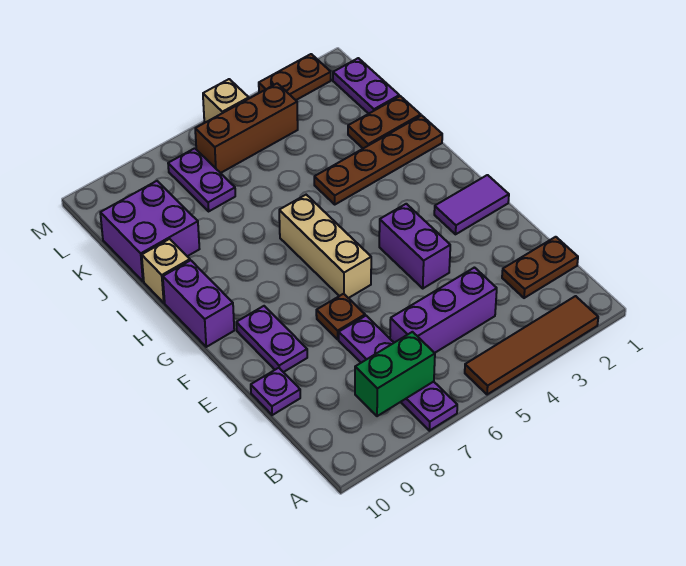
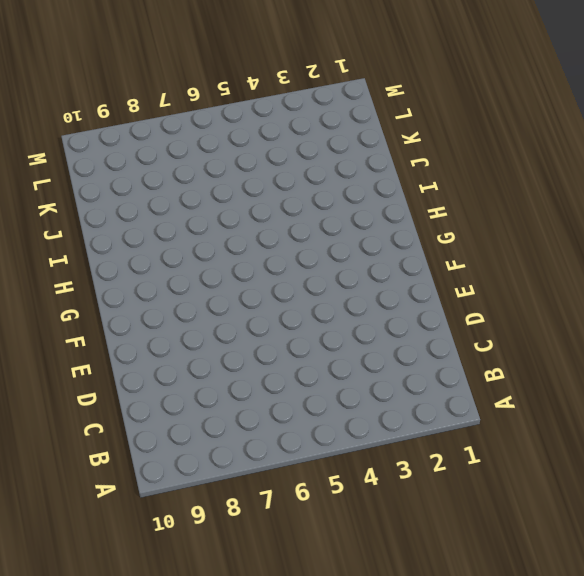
none -> brown tile A2:A5 level 1
none -> purple plate A7:D7 level 1
none -> brown plate C1:C2 level 1

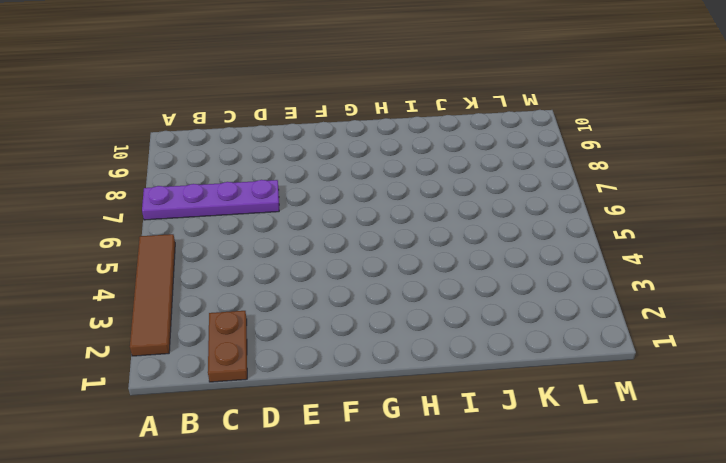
none -> purple brick C4:C6 level 1
none -> purple plate D10 level 1
none -> purple brick E4:F4 level 1

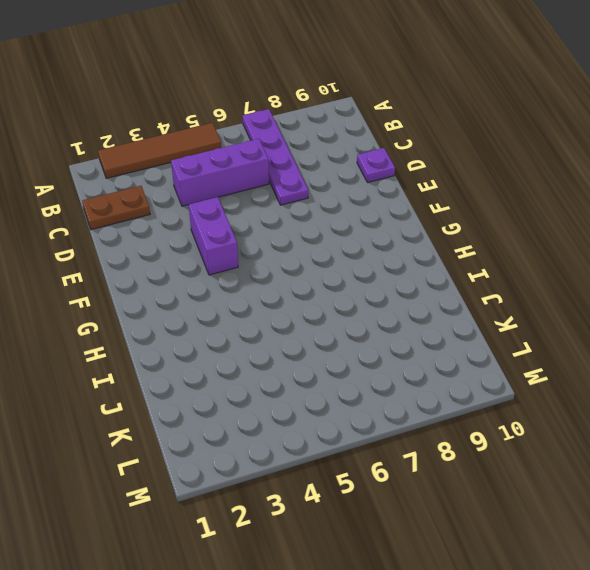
none -> brown plate E7 level 1
none -> purple plate E9:F9 level 1
none -> purple tile F1:F2 level 1

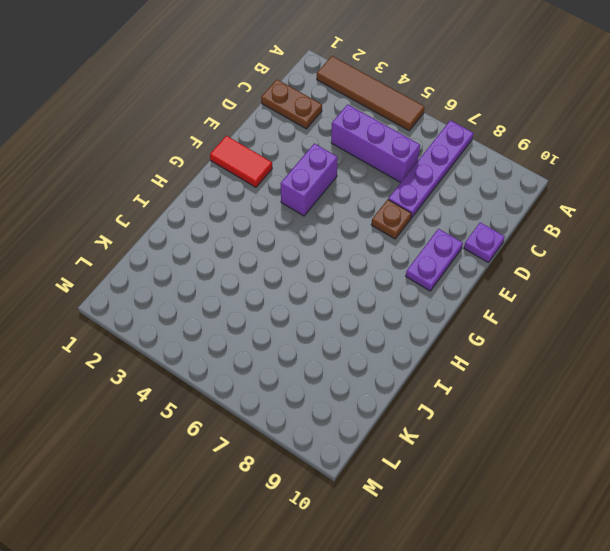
red tile F1:F2 level 1 -> purple tile F1:F2 level 1
none -> tan brick F6:H6 level 1
none -> purple brick G10:H10 level 1
none -> brown plate I1:I4 level 1

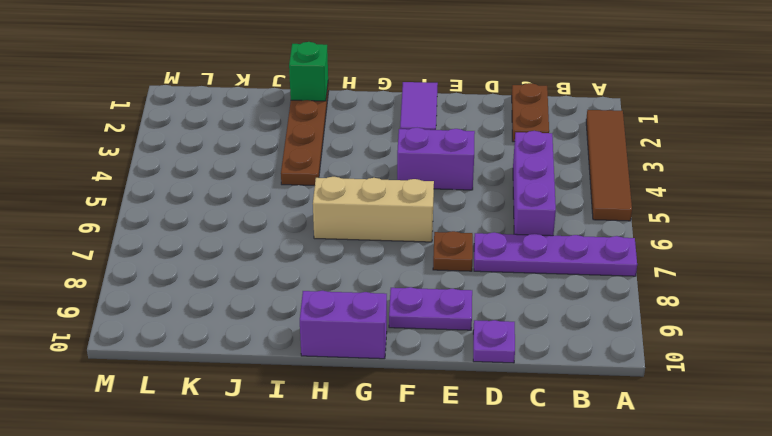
green brick I1 level 2 -> none
none -> tan brick I10 level 1
none -> brown plate J1:J2 level 1
none -> purple brick J9:K10 level 1

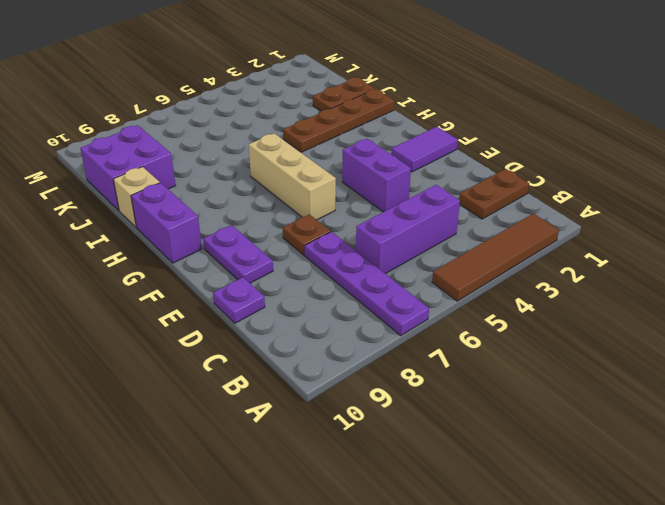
none -> purple plate K1:L1 level 1
none -> purple plate K7:L7 level 1
none -> brown brick L4:L6 level 1

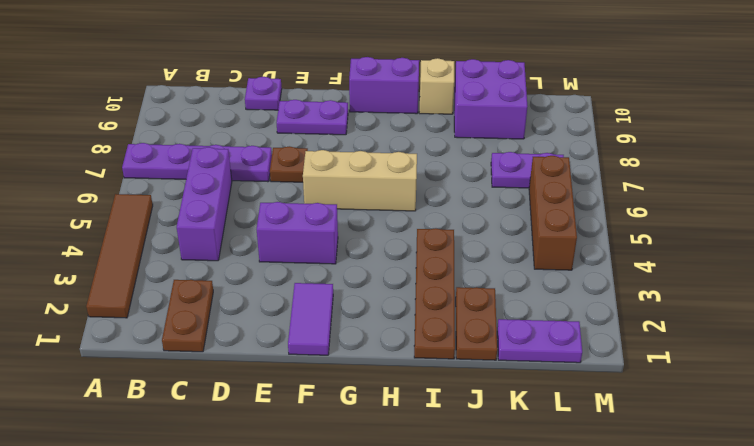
none -> brown plate M2:M3 level 1
none -> tan brick M5 level 1
none -> green brick B7:B8 level 2

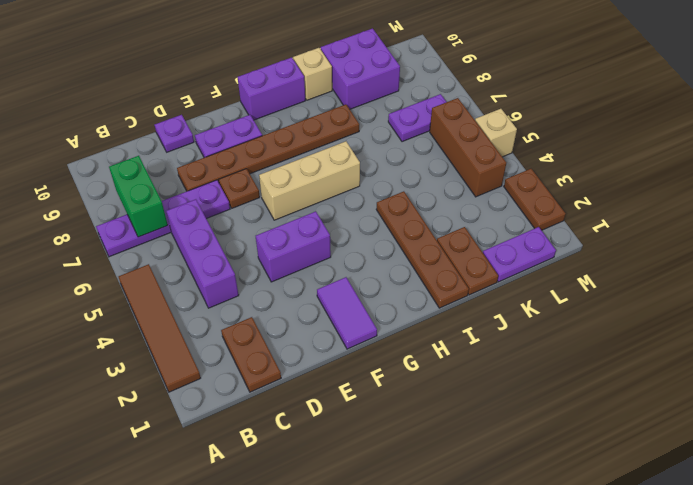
brown plate D8:I8 level 1 -> none

